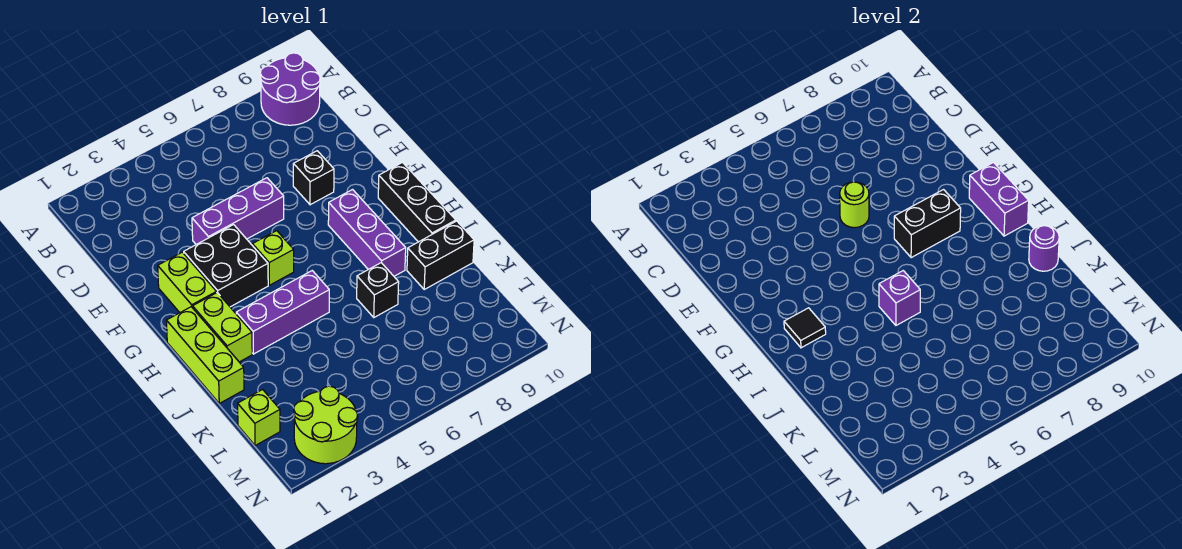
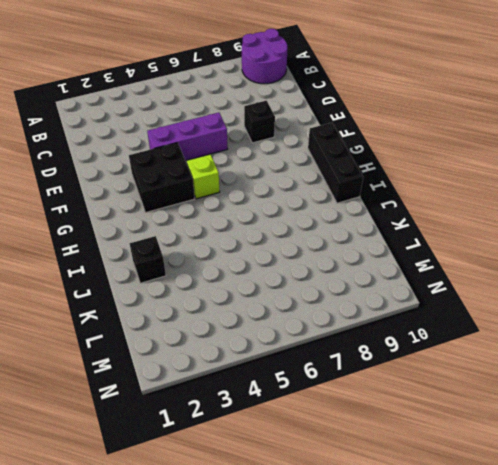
black brick J2 level 1 -> black brick J7 level 1
none -> lime brick F2:G2 level 1
none -> purple brick G8:I8 level 1
none -> lime brick H1:J1 level 1

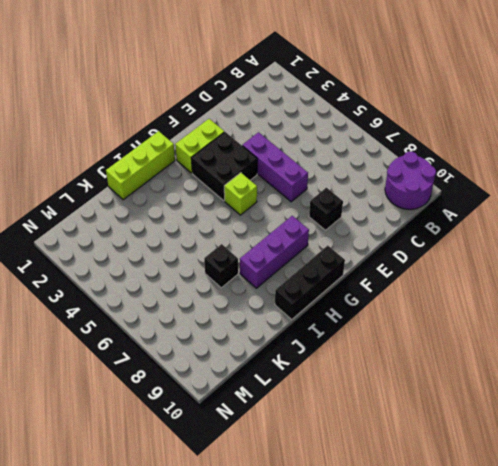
none -> lime brick H2:I2 level 1
none -> purple brick I3:I5 level 1
none -> black brick J9:J10 level 1

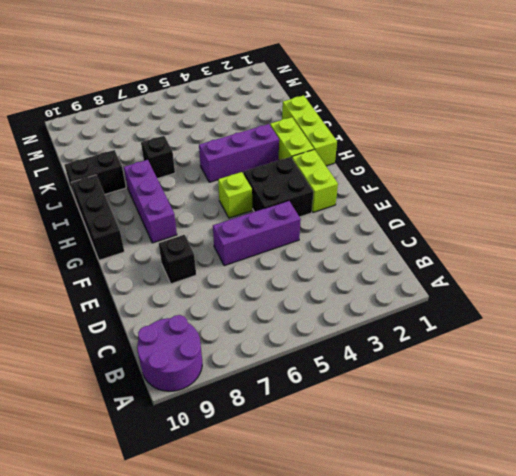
none -> lime brick L1 level 1
none -> lime round brick M2:N3 level 1
none -> lime round brick E6 level 2

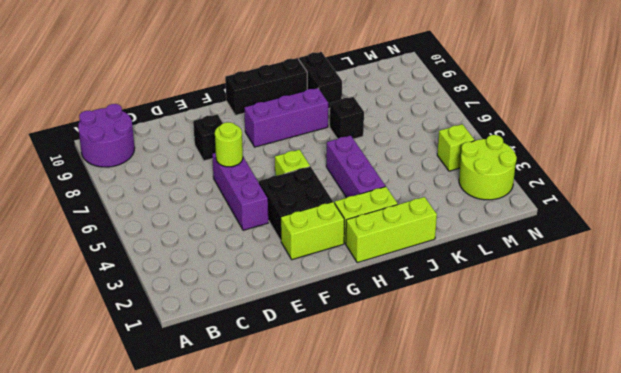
lime brick M4 level 1 -> lime brick L1 level 1
none -> black brick G7:G8 level 2
none -> purple brick G10:H10 level 2
none -> black tile H2 level 2

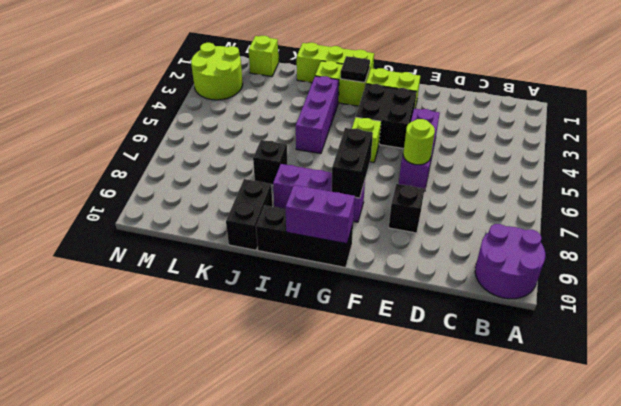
none -> purple brick I5 level 2
none -> purple round brick J10 level 2

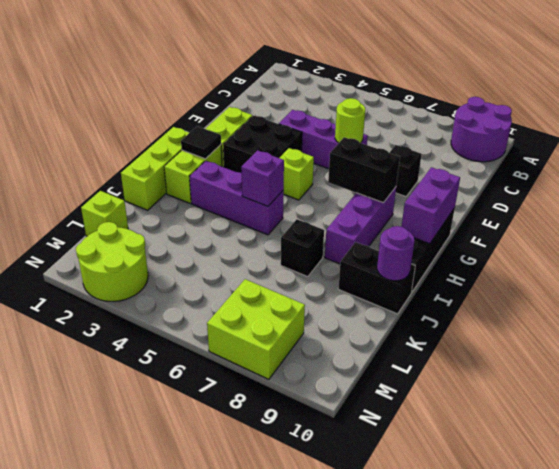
lime brick M7:N8 level 1 -> none

